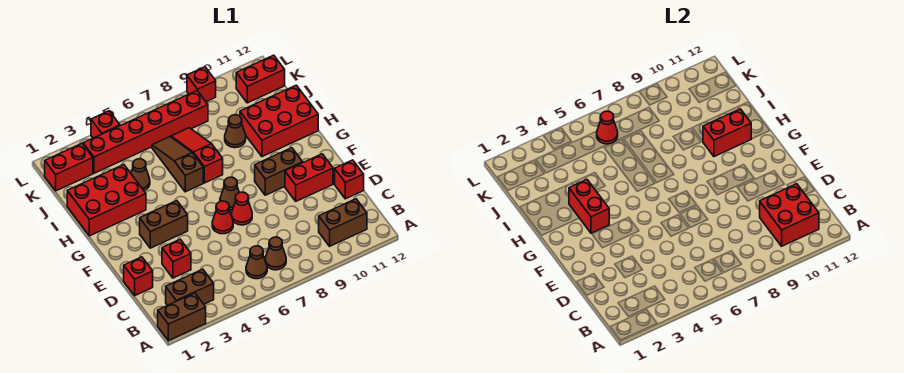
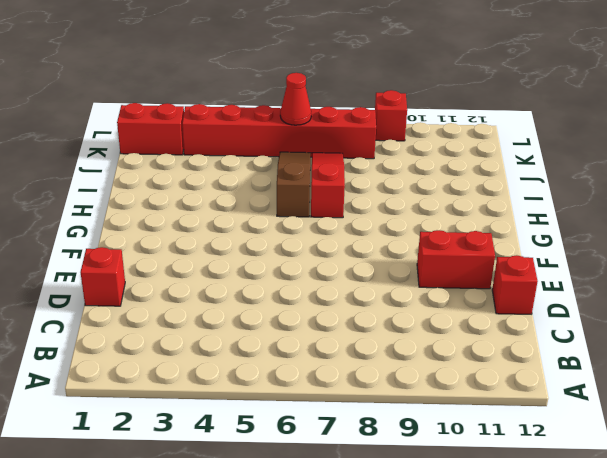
none -> brown brick A1:A2 level 1
none -> brown brick B2:B3 level 1
none -> brown cone B6 level 1

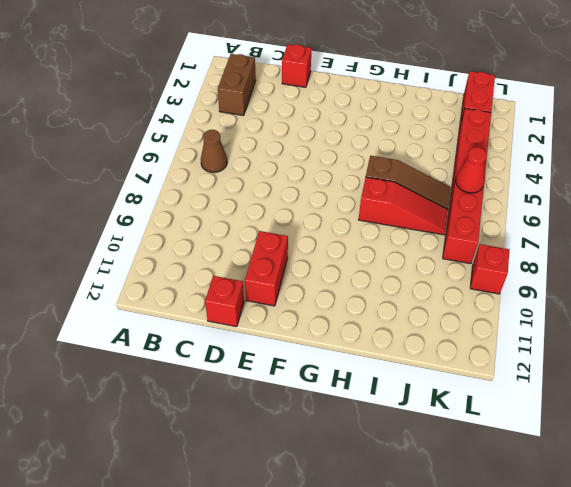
none -> brown brick A1:A2 level 1
none -> brown cone B7 level 1
none -> brown brick B10:B11 level 1

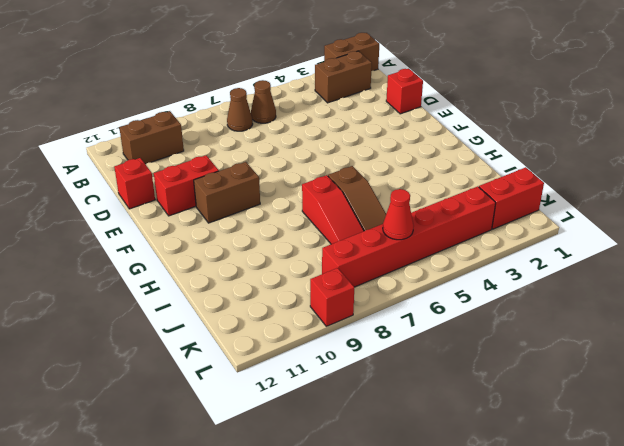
none -> red brick D3 level 1
none -> red cone E6 level 1
none -> red cone E7 level 1

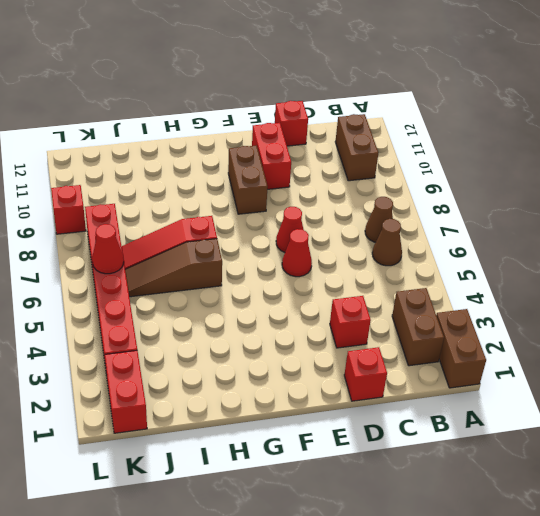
none -> brown brick F3:F4 level 1
none -> brown cone F7 level 1
none -> red brick H1:I3 level 1

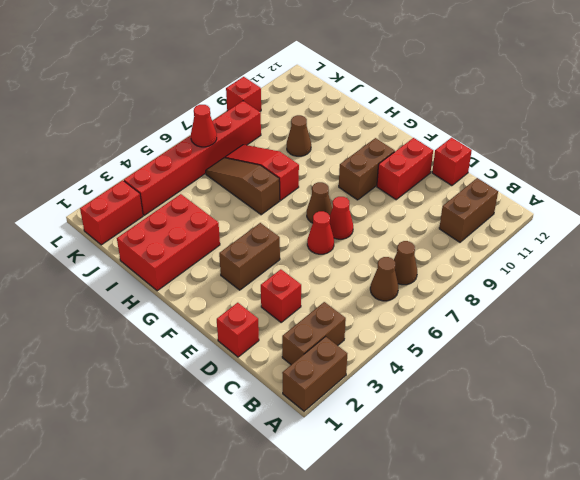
none -> red brick H10:I12 level 1
none -> brown cone I4 level 1
none -> red brick K11:K12 level 1

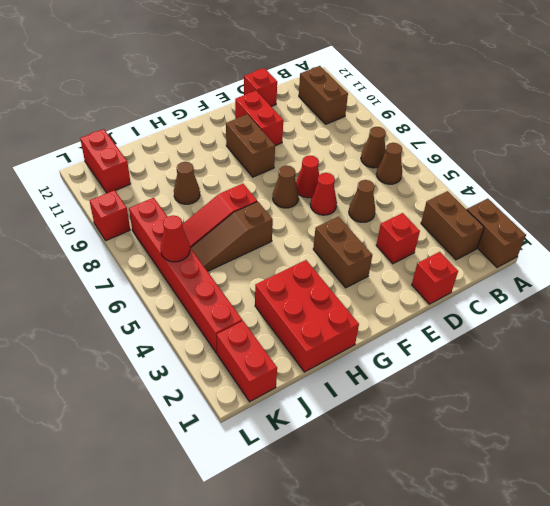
brown cone D5 level 1 -> brown cone I4 level 1
none -> red brick H10:I12 level 1
none -> red brick L4 level 1
none -> red brick B10:C11 level 2

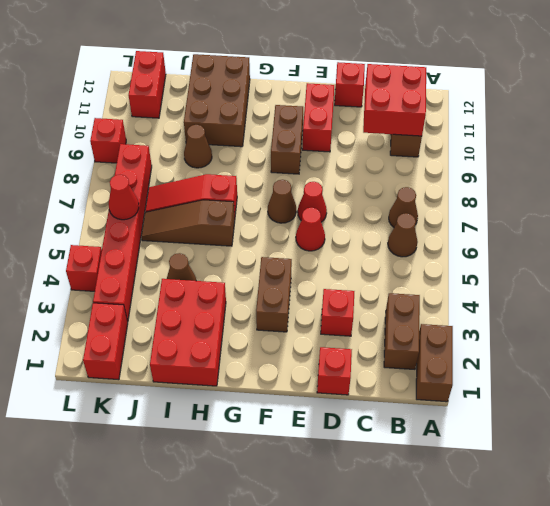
brown brick H10:I12 level 1 -> red brick H10:I12 level 1
none -> red brick G3:H3 level 2
none -> red brick H10:H11 level 2

